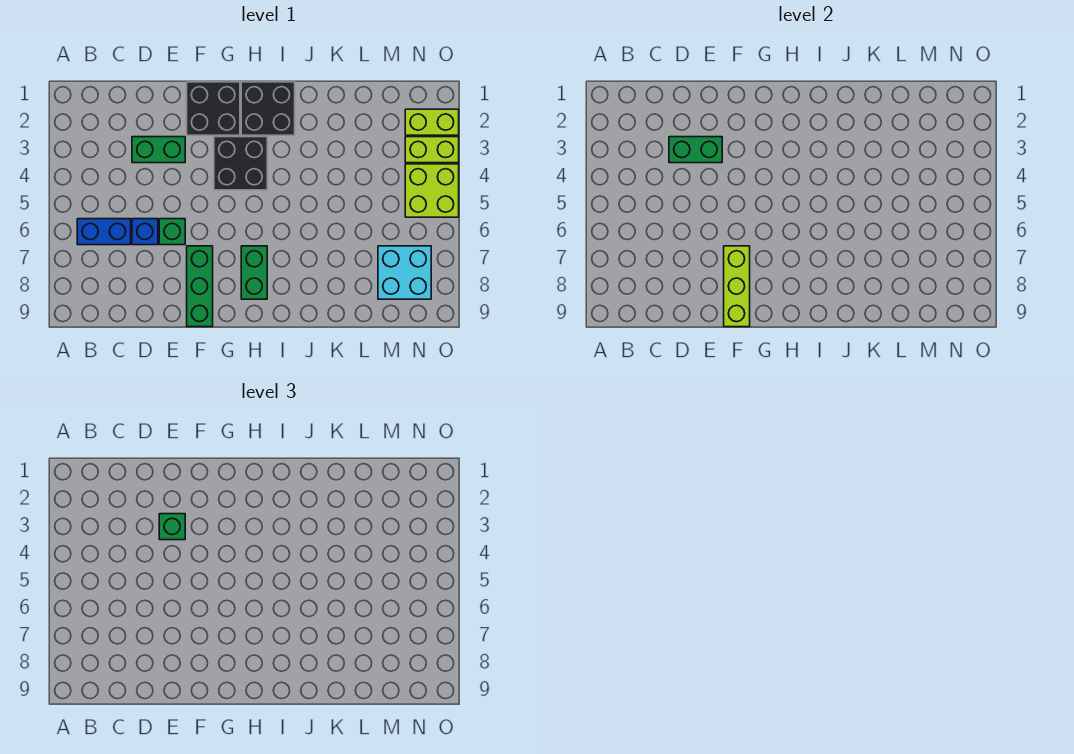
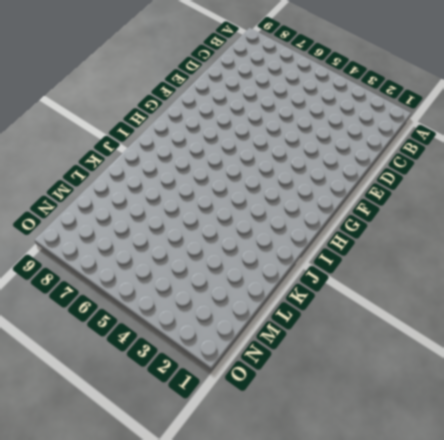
none -> blue brick B6:C6 level 1
none -> green brick D3:E3 level 1
none -> blue brick D6 level 1

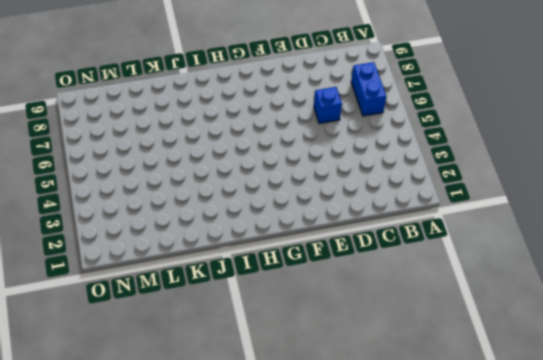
blue brick B6:B7 level 1 -> blue brick B6:C6 level 1
none -> green brick D3:E3 level 1
none -> green brick E6 level 1
none -> black brick F1:G2 level 1

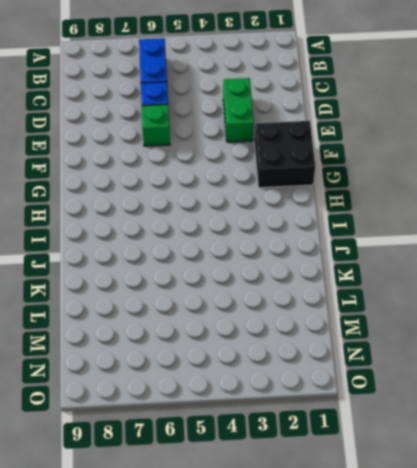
none -> green brick F7:F9 level 1
none -> black brick G3:H4 level 1
none -> black brick H1:I2 level 1

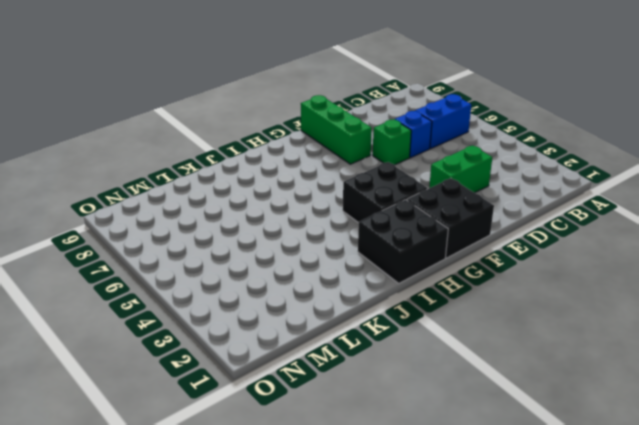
none -> green brick H7:H8 level 1
none -> cyan brick M7:N8 level 1
none -> lime brick N2:O2 level 1

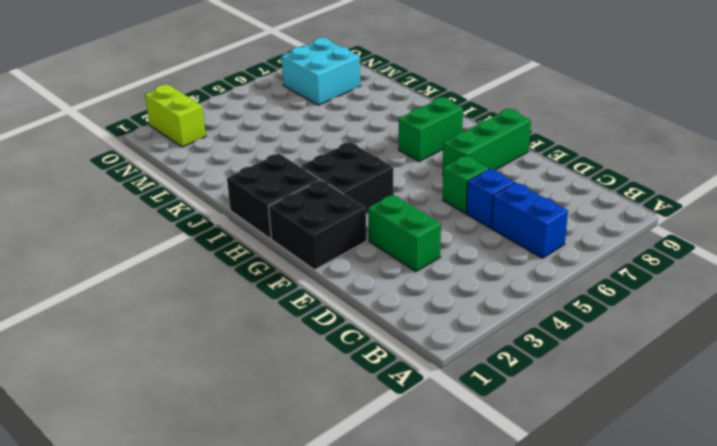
none -> lime brick N3:O3 level 1
none -> lime brick N4:O5 level 1
none -> green brick D3:E3 level 2

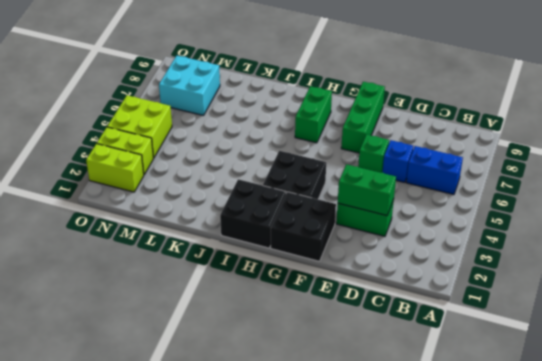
none -> lime brick F7:F9 level 2
none -> green brick E3 level 3

